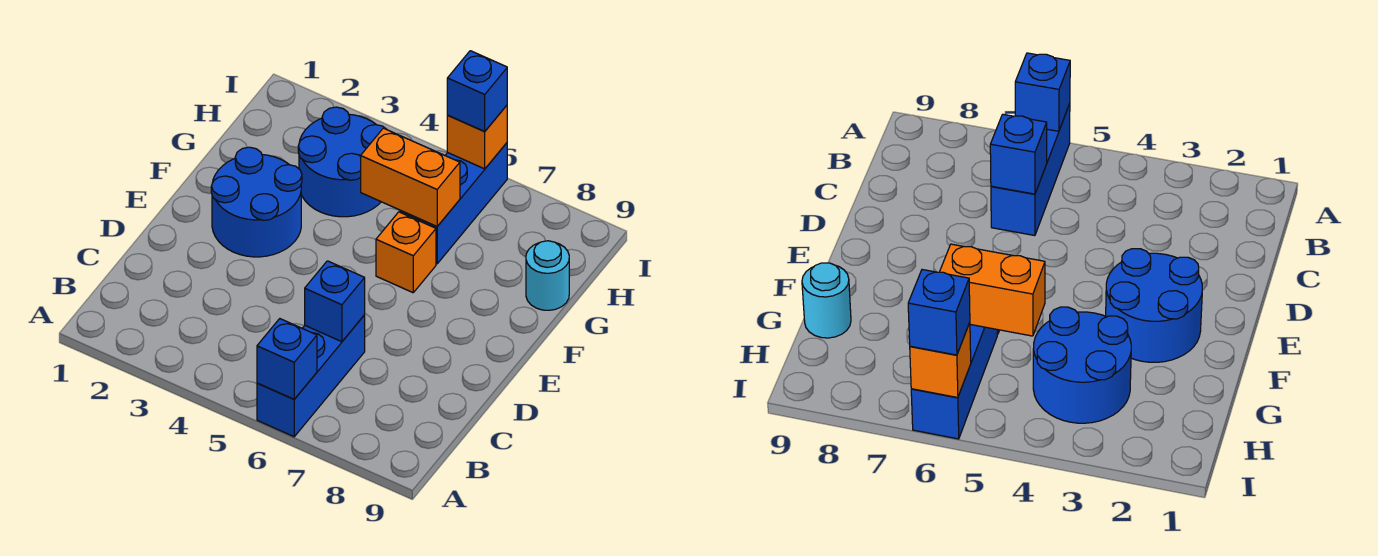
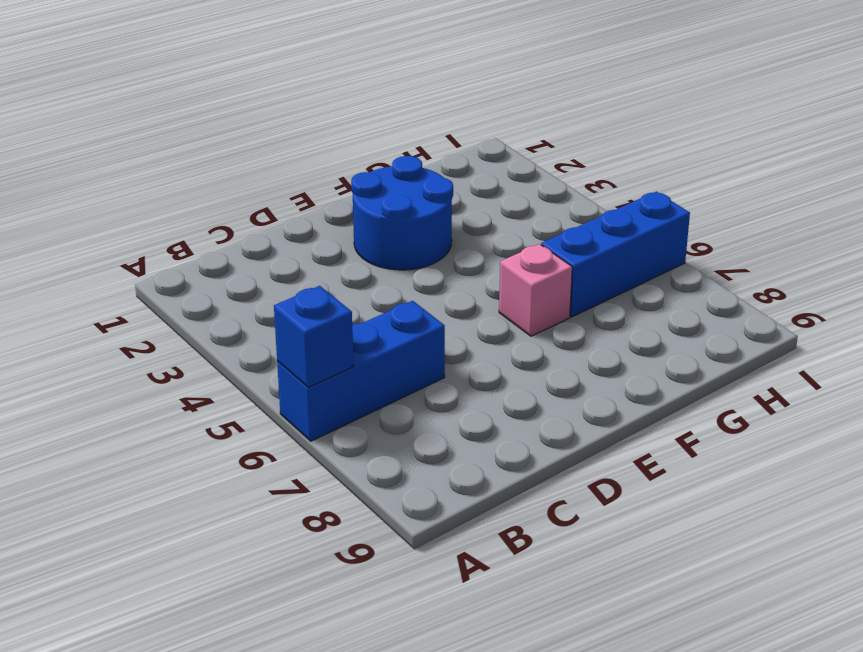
pink brick F6 level 1 -> orange brick F6 level 1
none -> blue round brick G3:H4 level 1
none -> cyan round brick G9 level 1

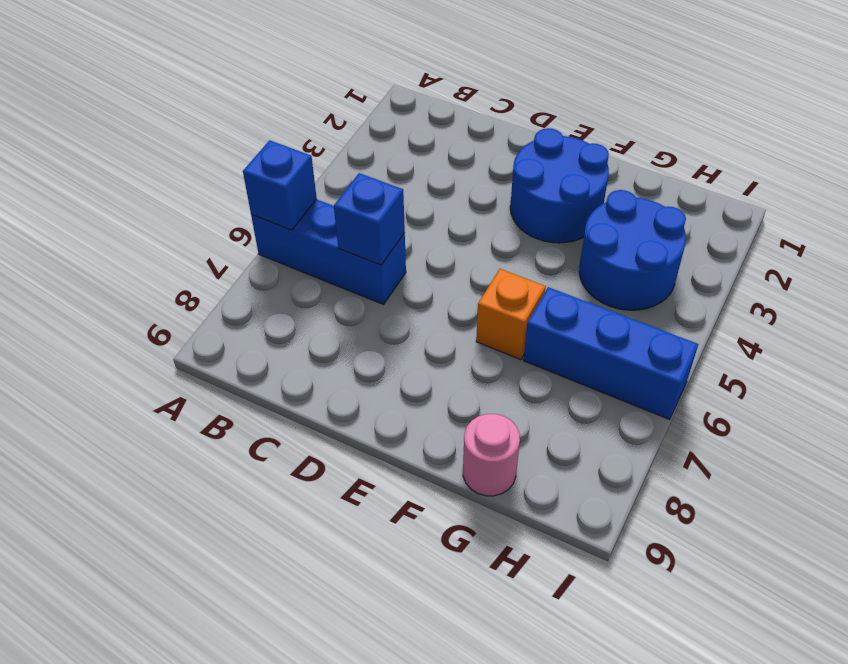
pink round brick G9 level 1 -> cyan round brick G9 level 1
none -> orange brick G5:G6 level 2
none -> orange brick I6 level 2

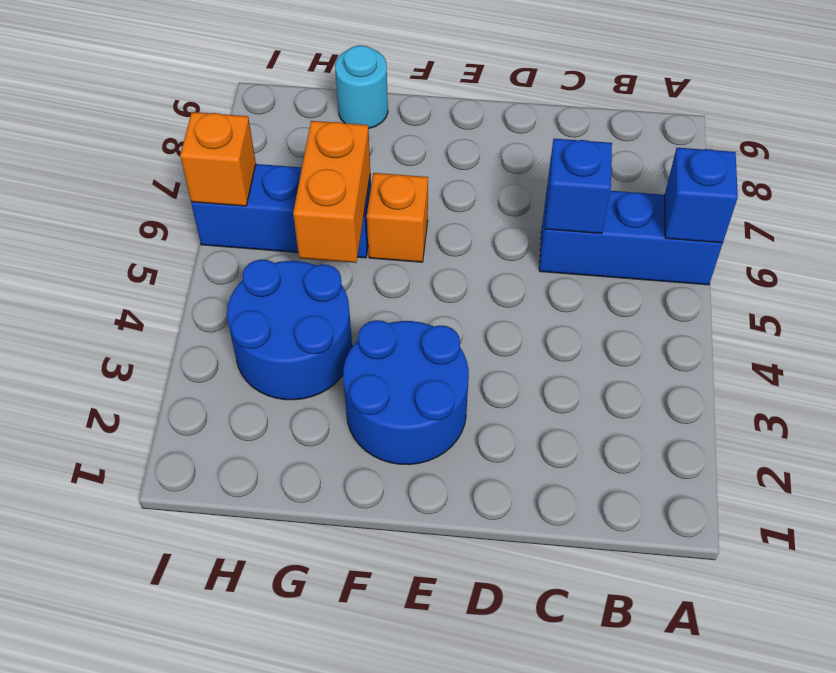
none -> blue brick I6 level 3

